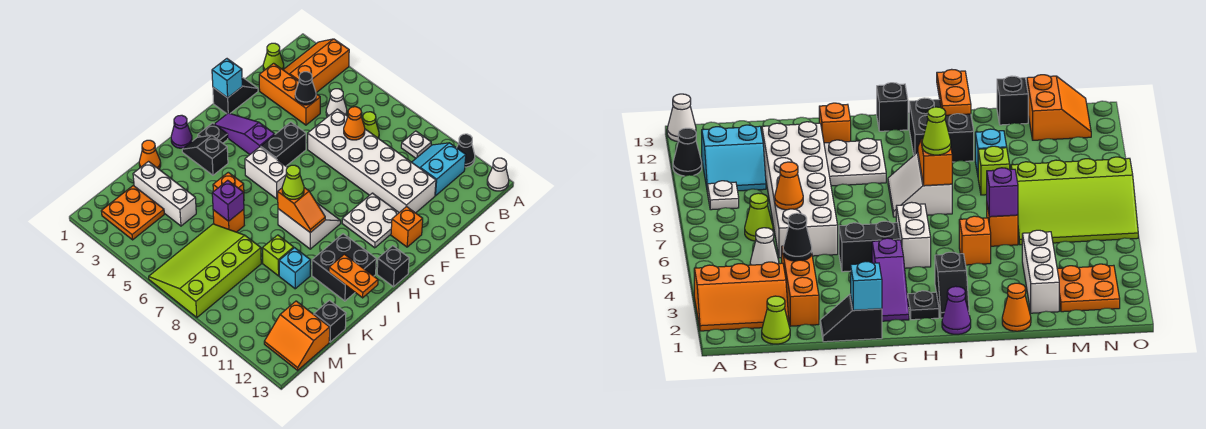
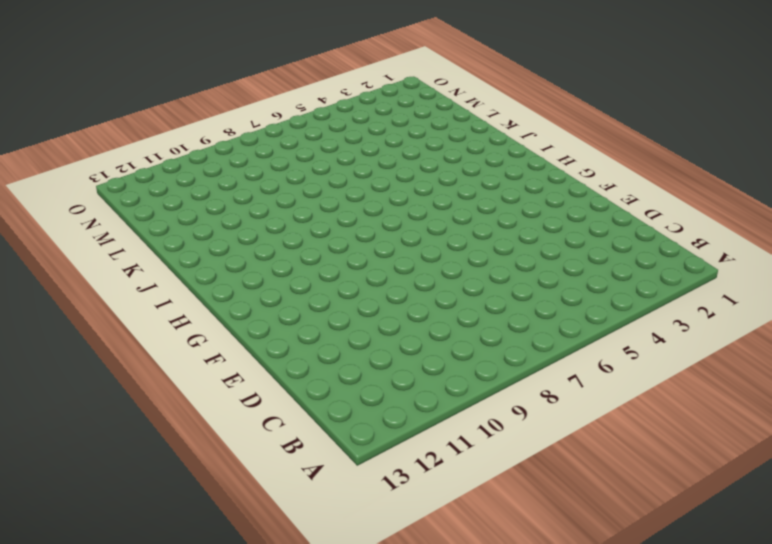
none -> orange slope A2:C3 level 1 top 3
none -> black cone A11 level 1
none -> white cone A13 level 1
none -> white plate B9 level 1

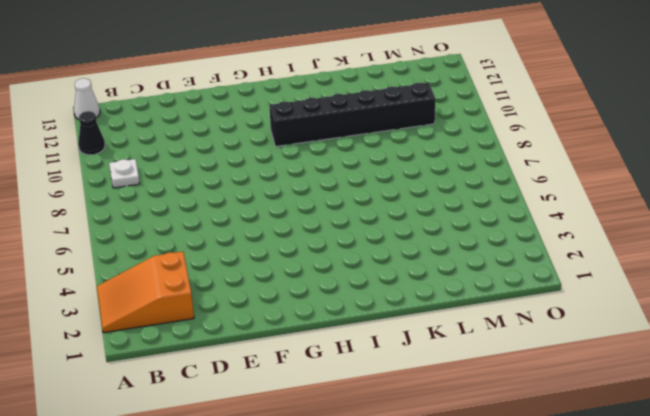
orange slope A2:C3 level 1 top C -> orange slope A2:C3 level 1 top 3
black brick H10:M10 level 1 -> cyan brick K10 level 1
none -> cyan slope B10:C11 level 1 top 11
none -> lime cone C1 level 1
none -> white cone C5 level 1
none -> lime cone C7 level 1

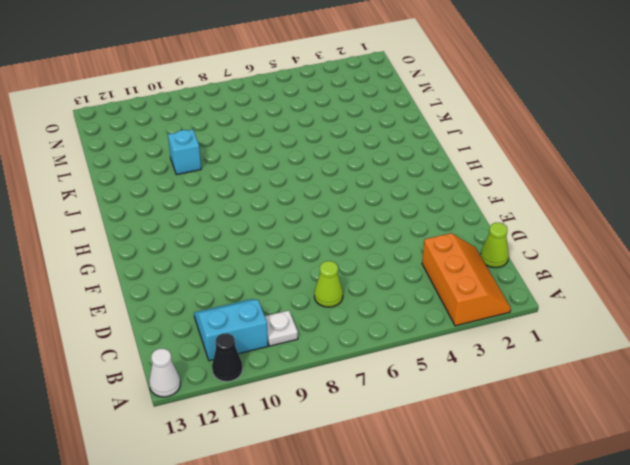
cyan slope B10:C11 level 1 top B -> cyan slope B10:C11 level 1 top 11
none -> white cone C5 level 1
none -> orange brick D2:D4 level 1
none -> white brick D6:E11 level 1
none -> black slope E1:F1 level 1 top F

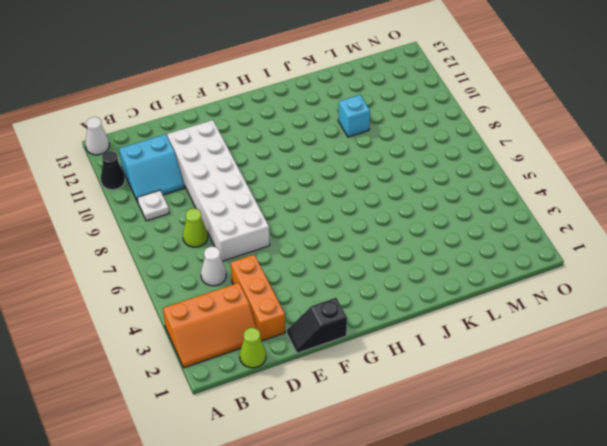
none -> black brick F5:G5 level 1
none -> white plate F10:G11 level 1
none -> orange brick F12 level 1
none -> purple slope G2:G4 level 1 top 4

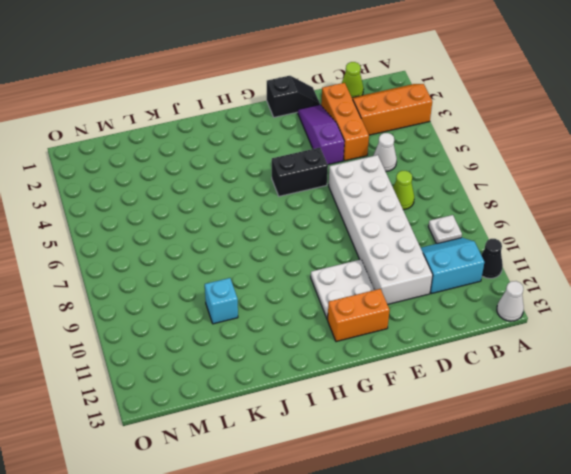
purple slope E2:E4 level 1 top 4 -> purple slope G2:G4 level 1 top 4
orange brick F12:G12 level 1 -> orange brick F12 level 1
none -> black plate H2 level 1
none -> white brick H5:H6 level 1
none -> white slope H8:I9 level 1 top I
none -> black brick H13 level 1

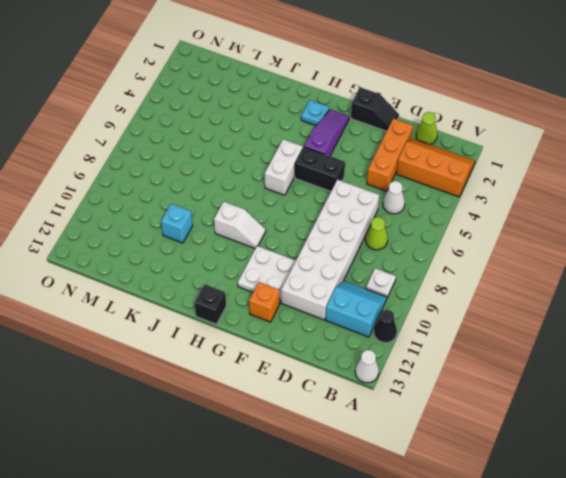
cyan plate H2 level 1 -> black plate H2 level 1
white slope H9:I9 level 1 top I -> white slope H8:I9 level 1 top I
none -> purple cone I1 level 1
none -> black slope I2:I3 level 1 top 3
none -> black brick I11:J12 level 1
none -> orange brick J5 level 1

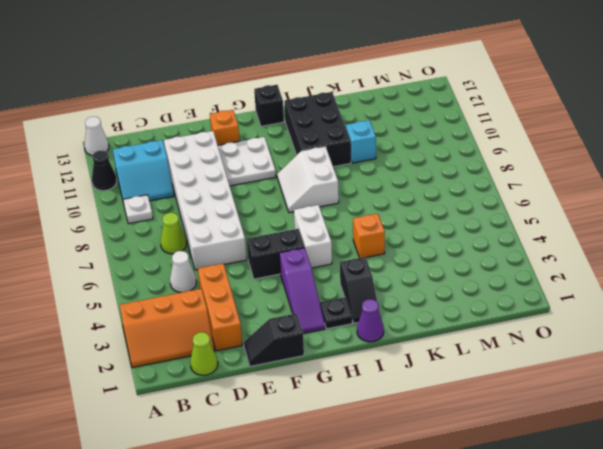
black brick I10:J12 level 1 -> black brick I11:J12 level 1
none -> orange cone K1 level 1
none -> orange brick K6 level 1
none -> lime brick K9 level 1
none -> white brick L2:L4 level 1

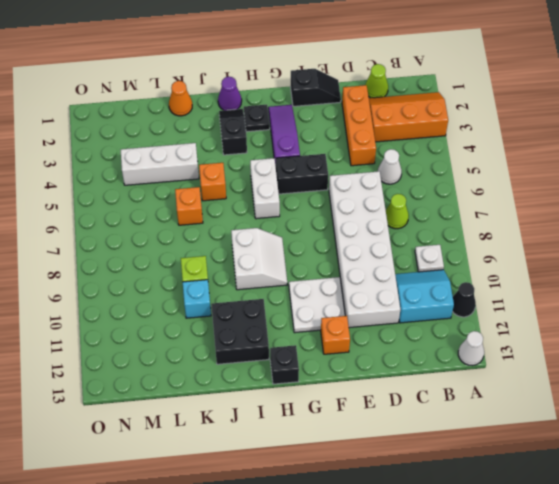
white brick K4:M4 level 1 -> white brick L2:L4 level 1
none -> lime slope L6:O8 level 1 top 8
none -> black brick L13 level 1
none -> orange plate M2:N3 level 1
none -> orange slope M12:N13 level 1 top M

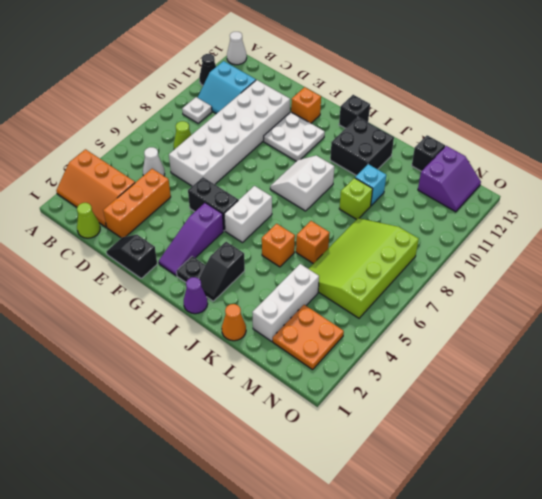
lime slope L5:N8 level 1 top N -> lime slope L6:O8 level 1 top 8
purple slope M12:N13 level 1 top M -> orange slope M12:N13 level 1 top M
none -> black cone D4 level 2
none -> orange cone D7 level 2
none -> cyan brick F1 level 2
none -> orange slope I8:I9 level 2 top 8

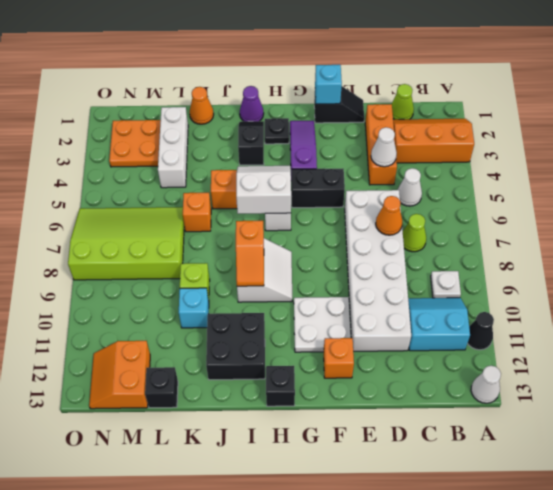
white cone D4 level 2 -> black cone D4 level 2
white slope H5:I6 level 2 top 6 -> none
none -> orange plate J12:J13 level 2
none -> purple brick K6 level 2
none -> lime cone I8 level 3

